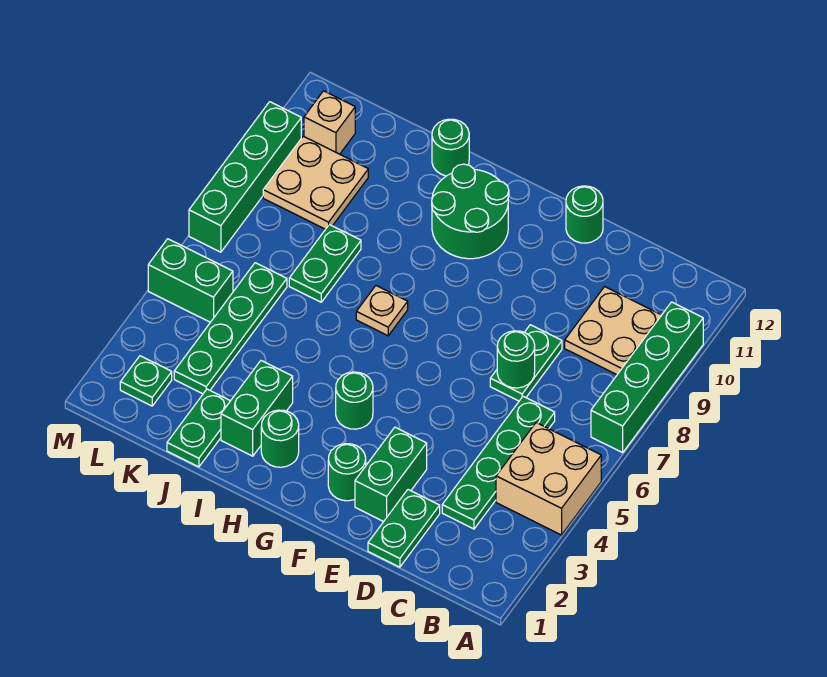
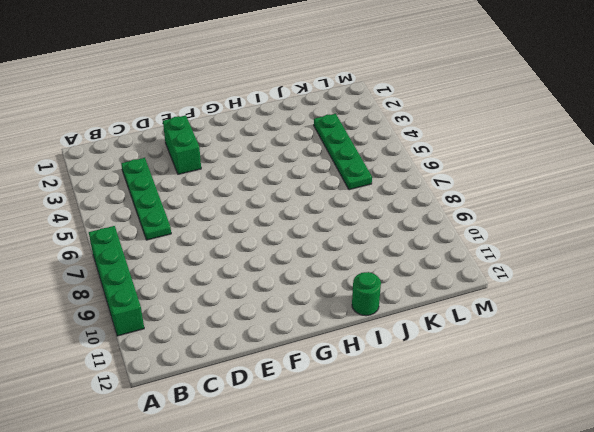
none -> tan brick A4:B5 level 1
none -> tan plate B9:C10 level 1
none -> green plate D1:D2 level 1

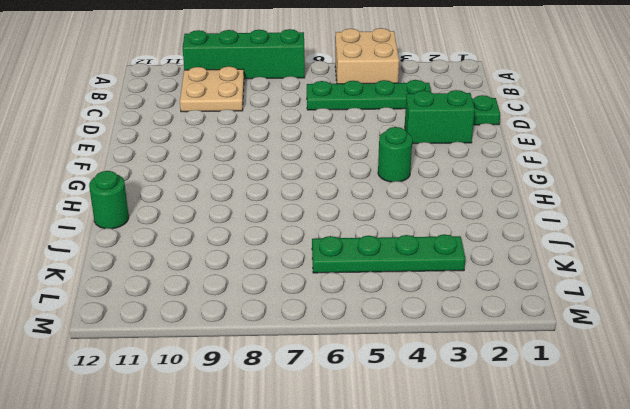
none -> green plate D7:D8 level 1
none -> green round brick E12 level 1
none -> green round brick F2 level 1

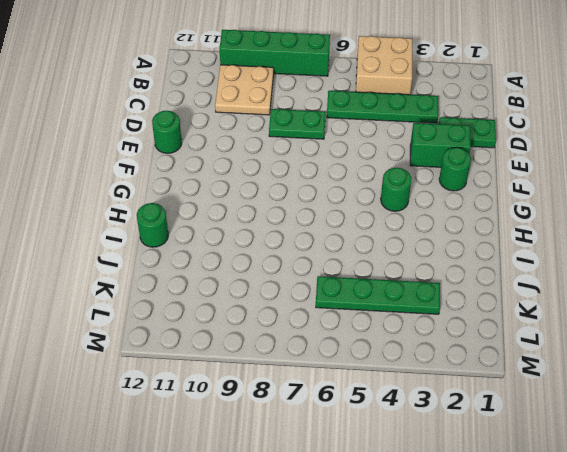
none -> green round brick G10:H11 level 1
none -> green round brick H2 level 1
none -> tan plate H7 level 1

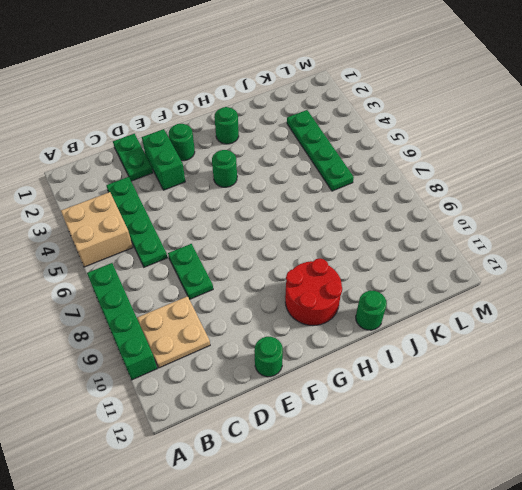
red round brick G10:H11 level 1 -> green round brick G10:H11 level 1
none -> tan plate H7 level 1
none -> green brick I2:I3 level 1
none -> green plate J1:J2 level 1

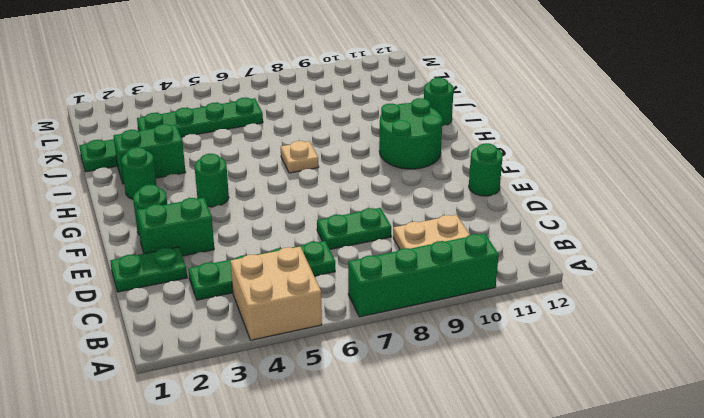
none -> green plate J7:J8 level 1
none -> tan plate K9:L10 level 1
none -> green plate L2 level 1

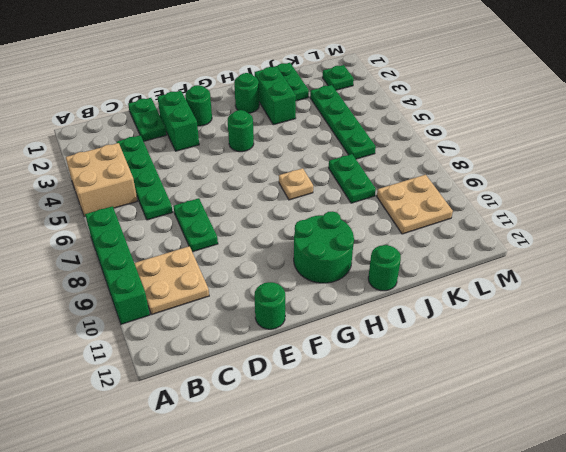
none -> green brick L5:M5 level 1
none -> tan brick L11 level 1
none -> green brick M7:M10 level 1

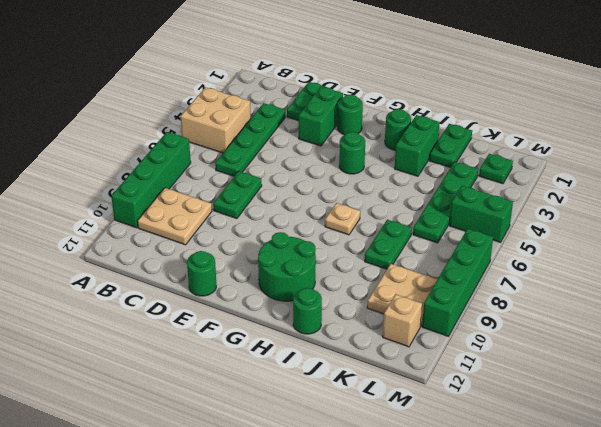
none -> green round brick D7 level 2

